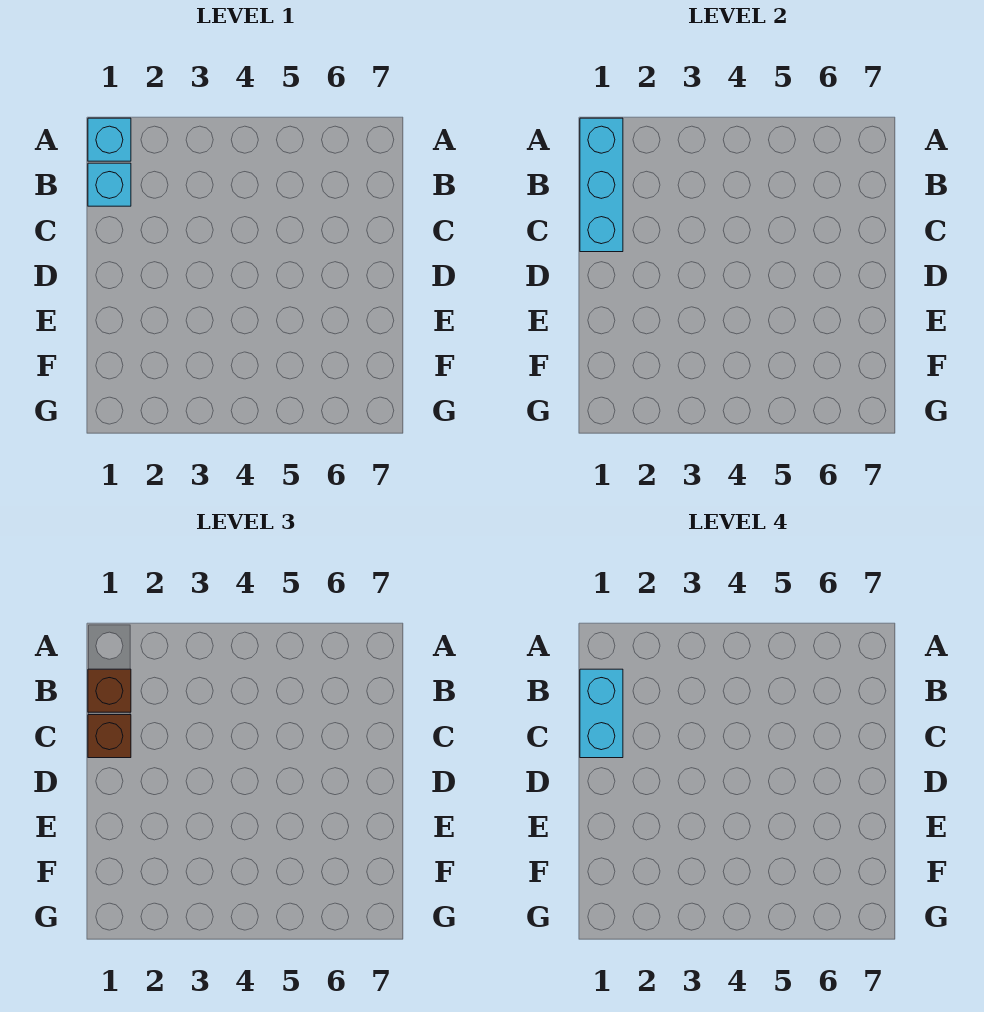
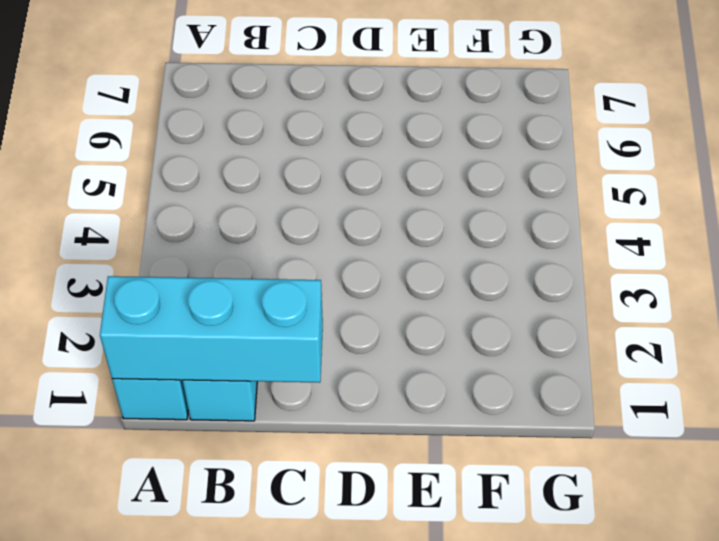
none -> brown brick B1 level 3
none -> brown brick C1 level 3

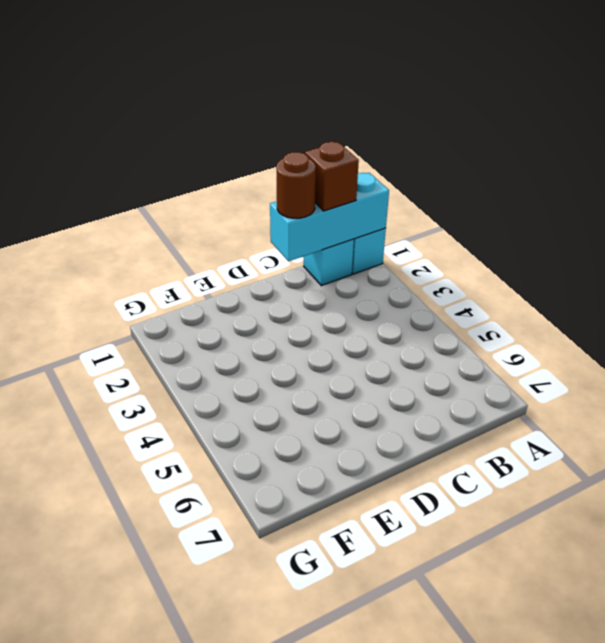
brown round brick C1 level 3 -> brown brick C1 level 3
none -> cyan brick B1:C1 level 4

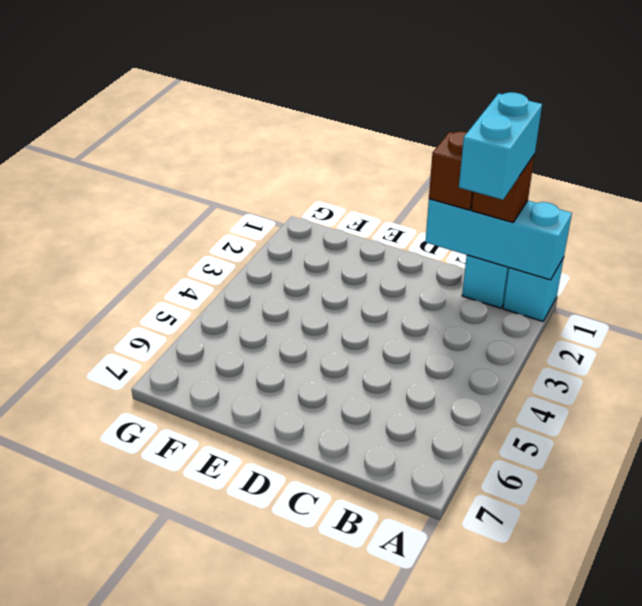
cyan brick B1:B2 level 4 -> cyan brick B1:C1 level 4

